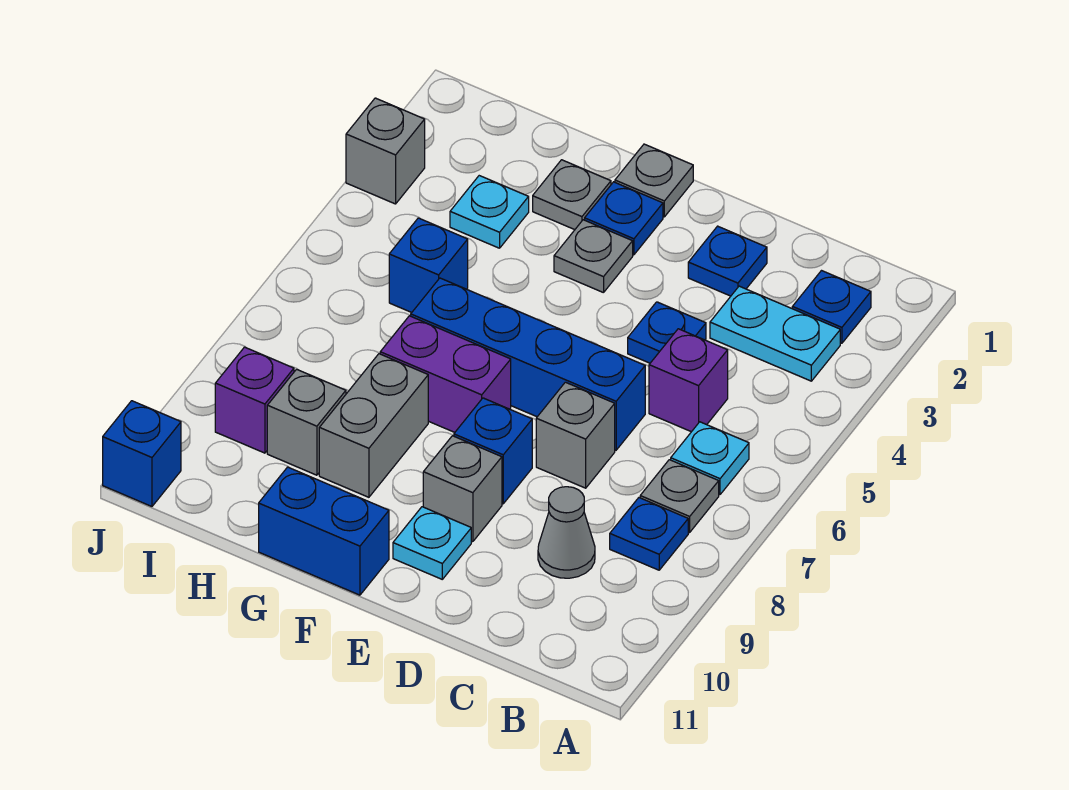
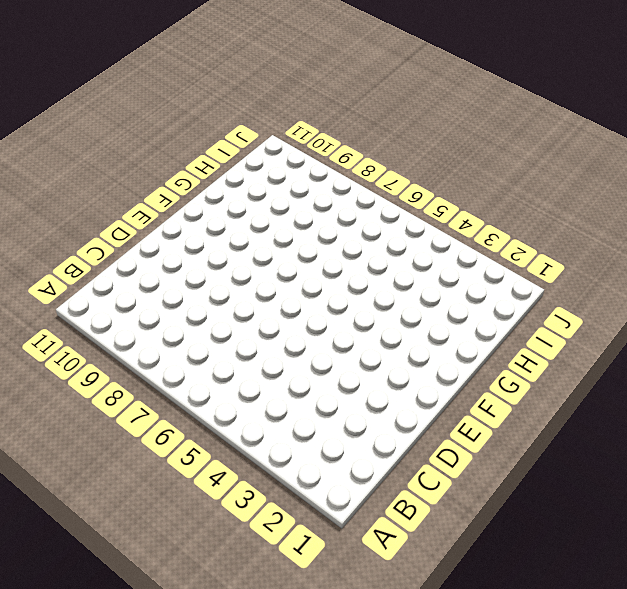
none -> blue plate B2 level 1
none -> cyan plate B3:C3 level 1
none -> cyan plate B6 level 1

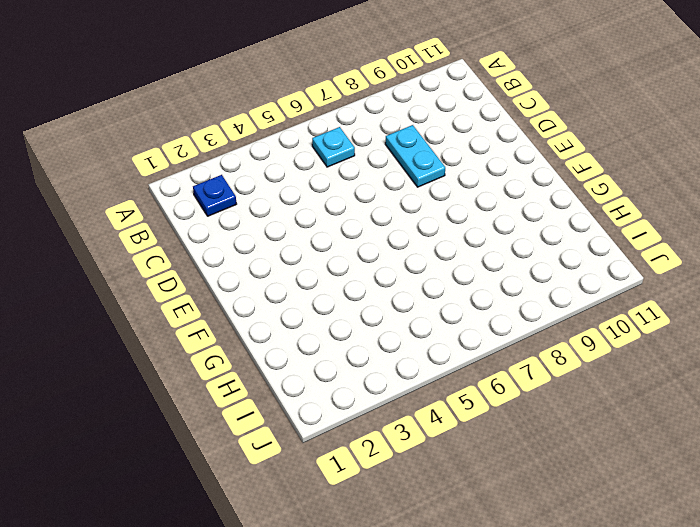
cyan plate C8:D8 level 1 -> cyan plate B3:C3 level 1
none -> grey plate B7 level 1
none -> blue plate B8 level 1
none -> purple brick C5 level 1

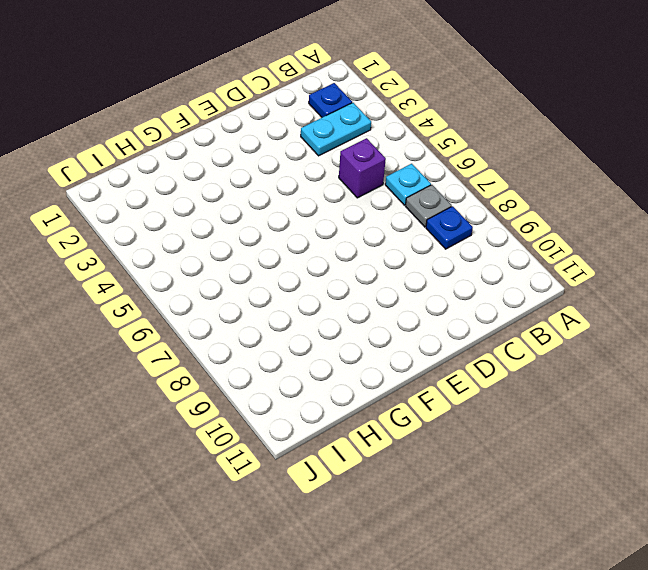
none -> grey cone C9 level 1
none -> blue plate D2 level 1
none -> blue plate D4 level 1

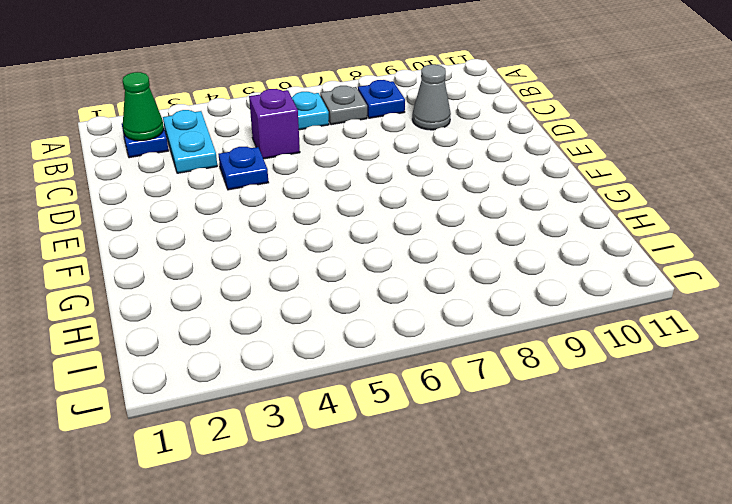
green cone B2 level 2 -> none
none -> blue plate D2 level 1
none -> blue brick D6:G6 level 1
none -> grey brick D7 level 1

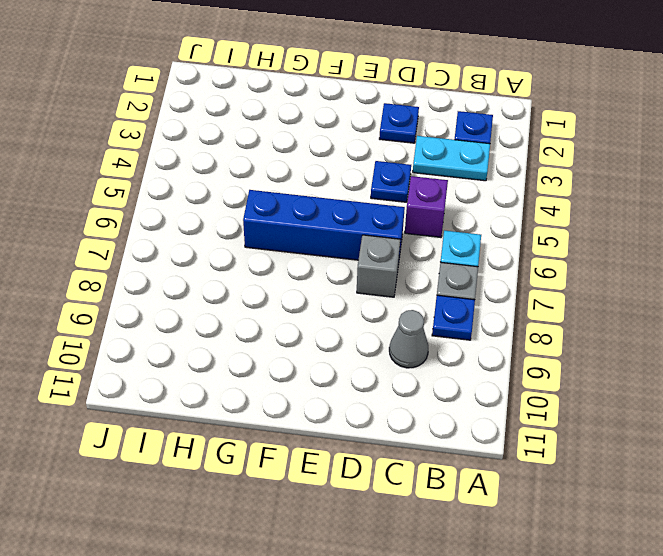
none -> blue brick E8 level 1
none -> grey brick E9 level 1
none -> cyan plate E10 level 1

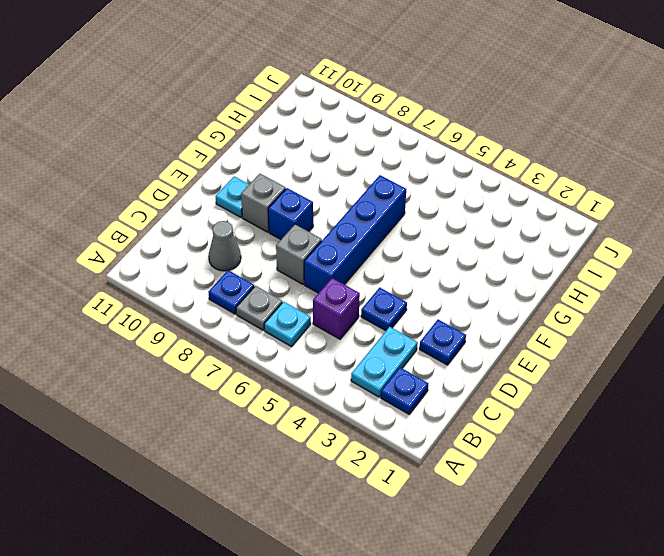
none -> grey plate F1 level 1
none -> blue plate F2 level 1
none -> grey plate F3 level 1

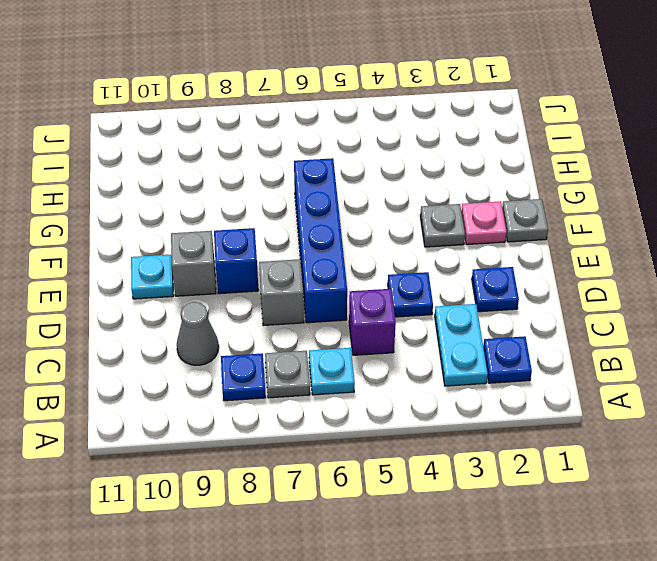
pink plate F2 level 1 -> blue plate F2 level 1
none -> purple brick F7:G7 level 1
none -> blue brick F11:G11 level 1
none -> grey plate G2 level 1

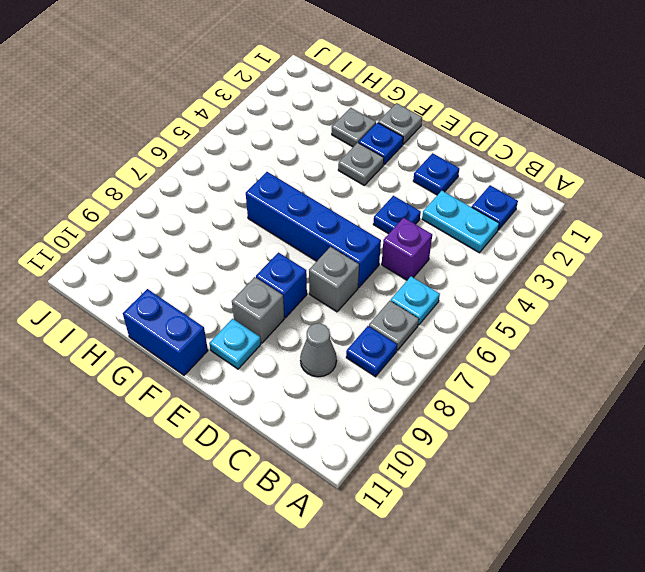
none -> purple brick F7:G7 level 1
none -> grey brick G8:G9 level 1
none -> cyan plate H3 level 1

